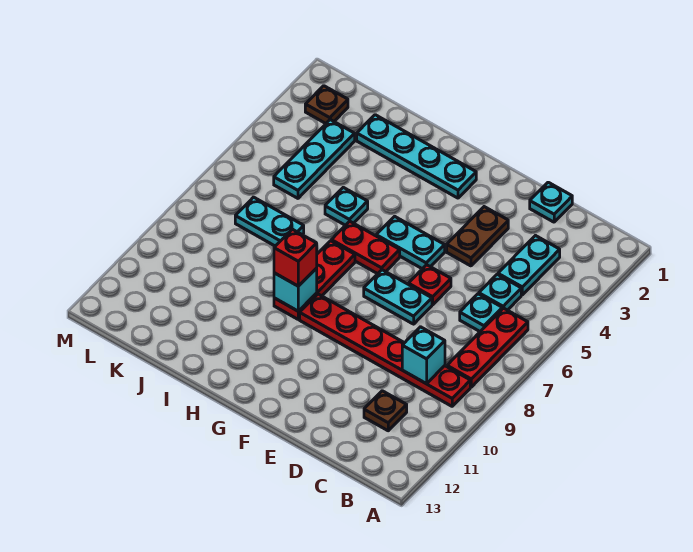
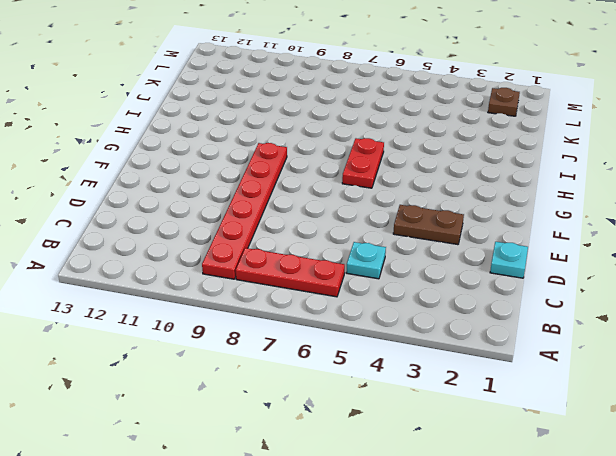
none -> cyan plate C3:C4 level 1
none -> cyan plate C6 level 1
none -> brown plate C11 level 1

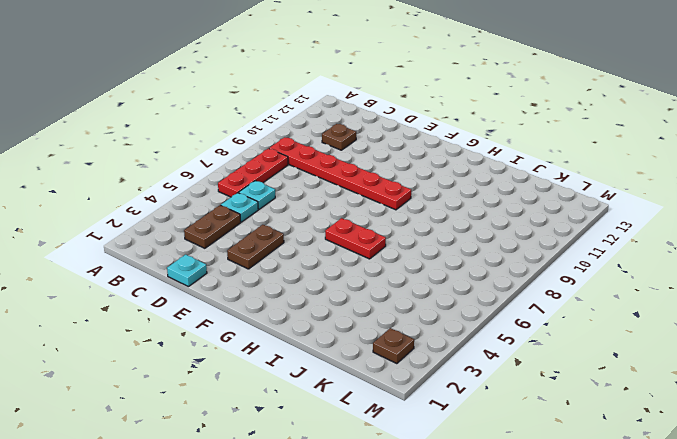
brown plate C3:C4 level 1 -> cyan plate C3:C4 level 1
none -> red plate E6 level 1
none -> cyan plate E7:F7 level 1
none -> cyan plate F5:G5 level 1

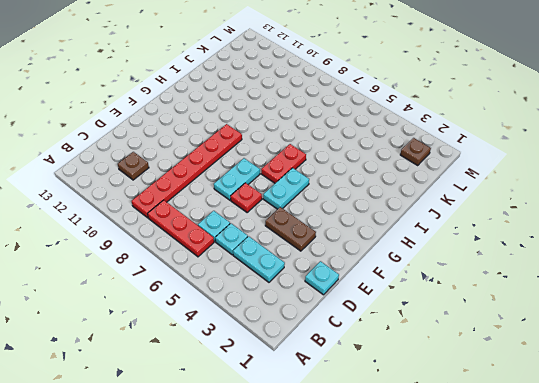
none -> cyan plate G2:J2 level 1
none -> red plate H7:H9 level 1
none -> cyan plate I5 level 1

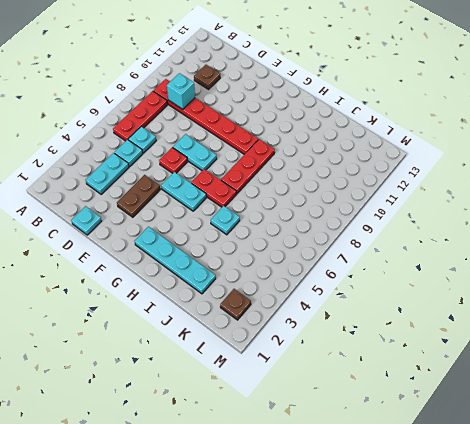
none -> cyan plate J7:K7 level 1
none -> cyan plate K3:K5 level 1
none -> cyan brick H9 level 2

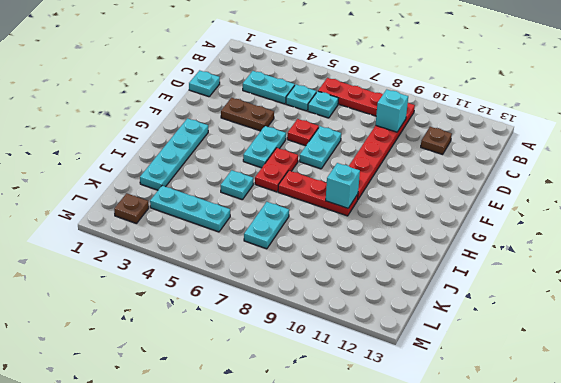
none -> red brick H9 level 3

